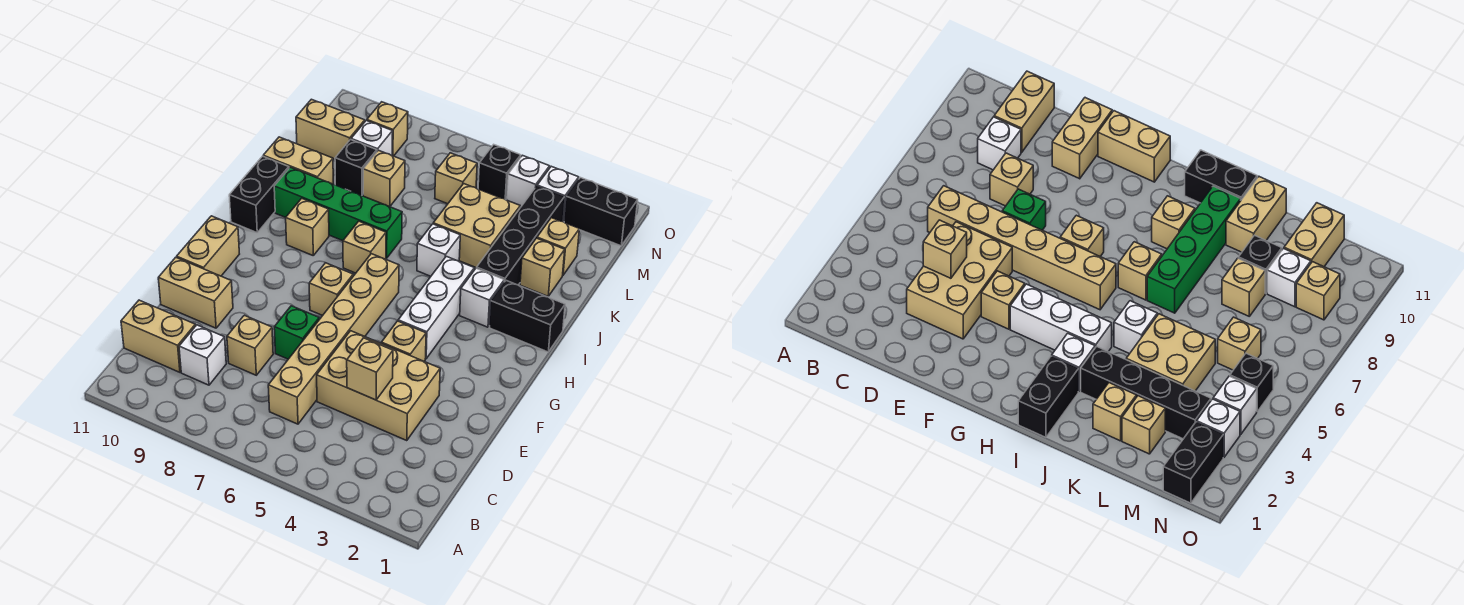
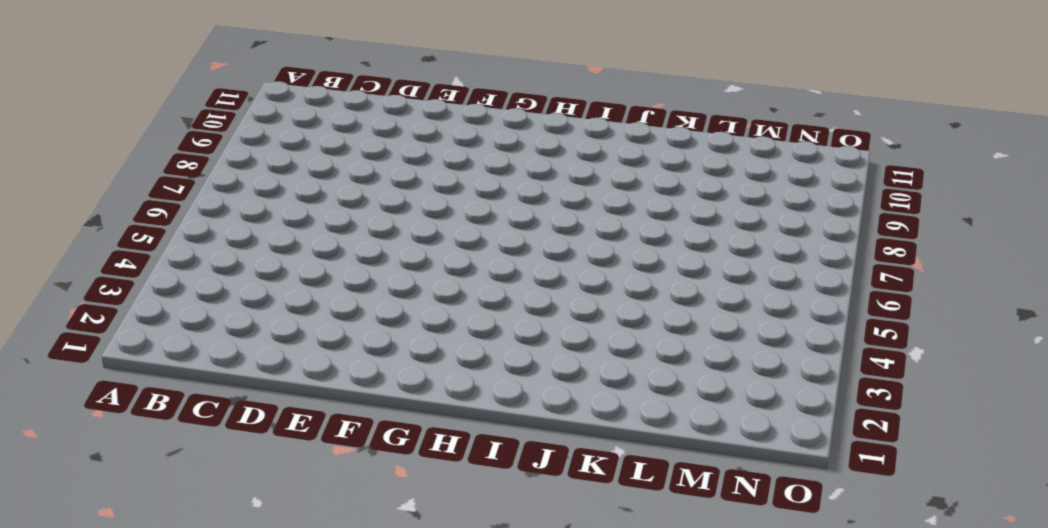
none -> tan brick C6:H6 level 1
none -> white brick C9 level 1
none -> tan brick C10:C11 level 1
none -> tan brick D3:E5 level 1

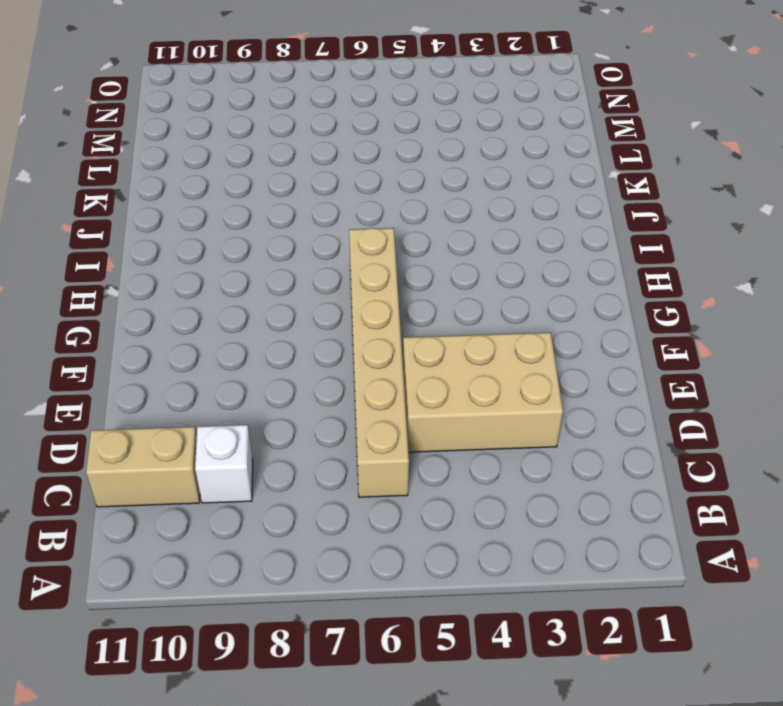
none -> tan brick D8 level 1
none -> green brick E7 level 1
none -> tan brick E10:E11 level 1
none -> tan brick F4 level 1

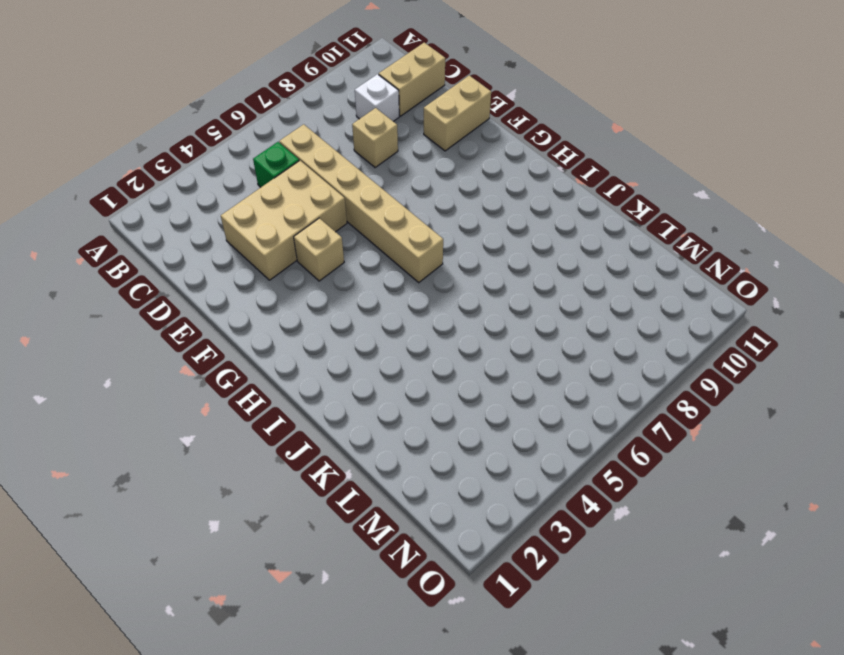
green brick C5 level 1 -> green brick E7 level 1
none -> tan brick F11:G11 level 1
none -> white brick G4:I4 level 1
none -> tan brick G7 level 1
none -> black brick I1:I2 level 1

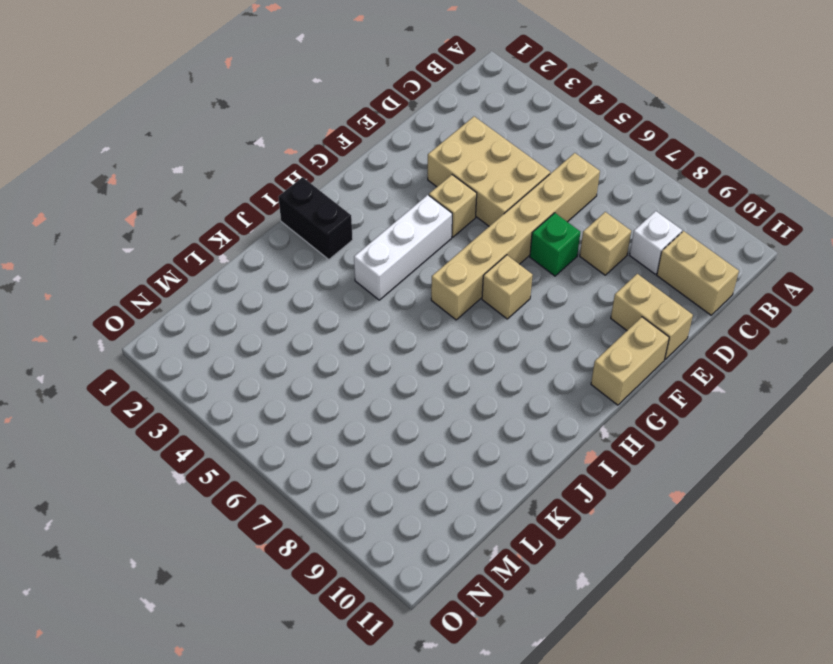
none -> white brick I3 level 1
none -> tan brick I7 level 1
none -> tan brick I9 level 1
none -> black brick I11:J11 level 1

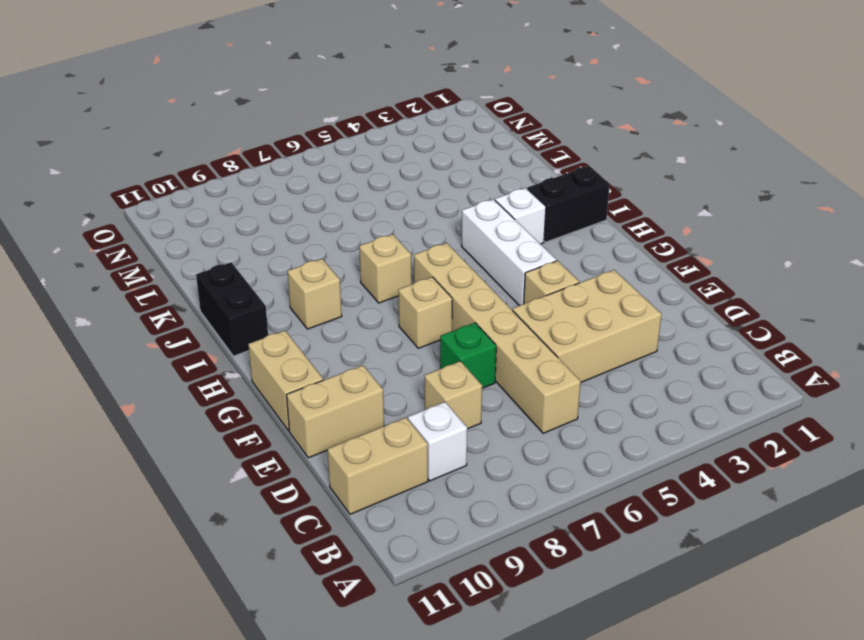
none -> black brick J3:M3 level 1
none -> white brick J5 level 1
none -> green brick J7:J10 level 1
none -> tan brick K2 level 1

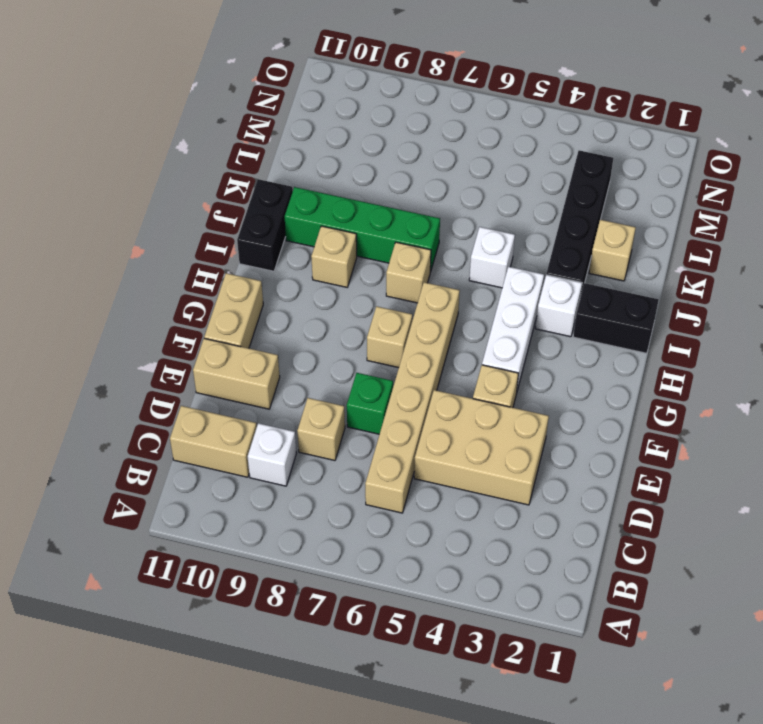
none -> tan brick K4:L5 level 1
none -> tan brick K10:K11 level 1
none -> tan brick L2 level 1
none -> tan brick L8 level 1

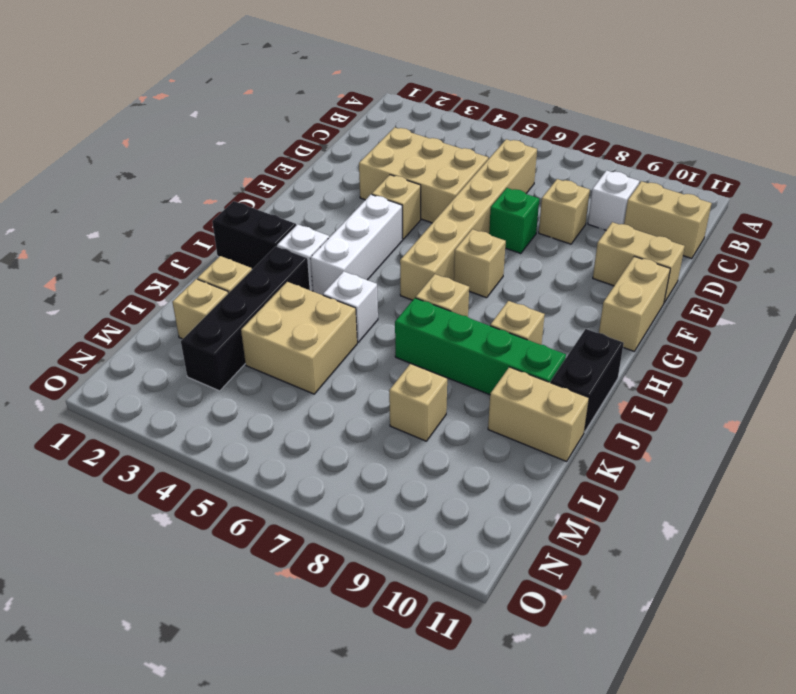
none -> black brick L9 level 1
none -> tan brick M6 level 1
none -> white brick M9 level 1
none -> tan brick M10:M11 level 1

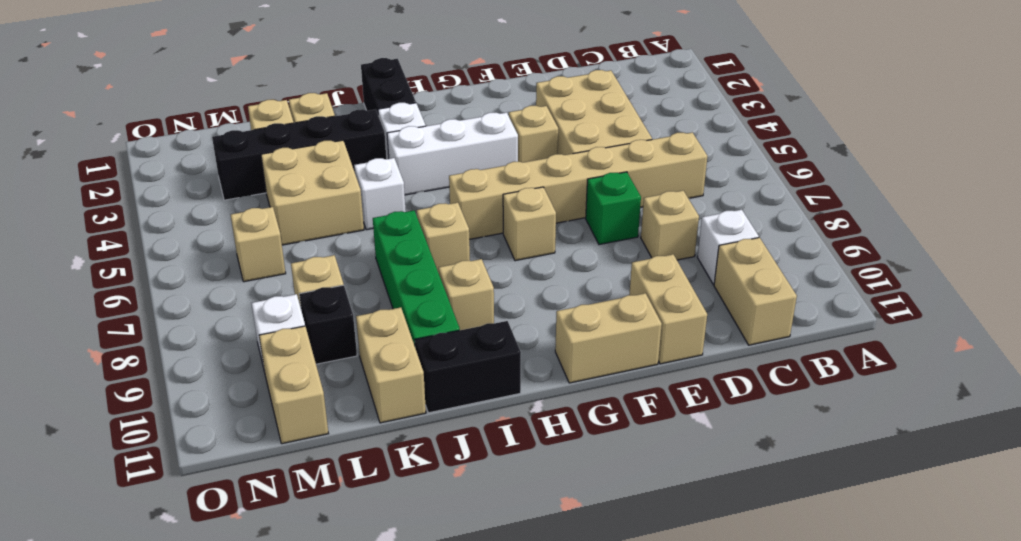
none -> black brick N1:N2 level 1
none -> white brick N3 level 1
none -> white brick N4 level 1
none -> black brick N5 level 1

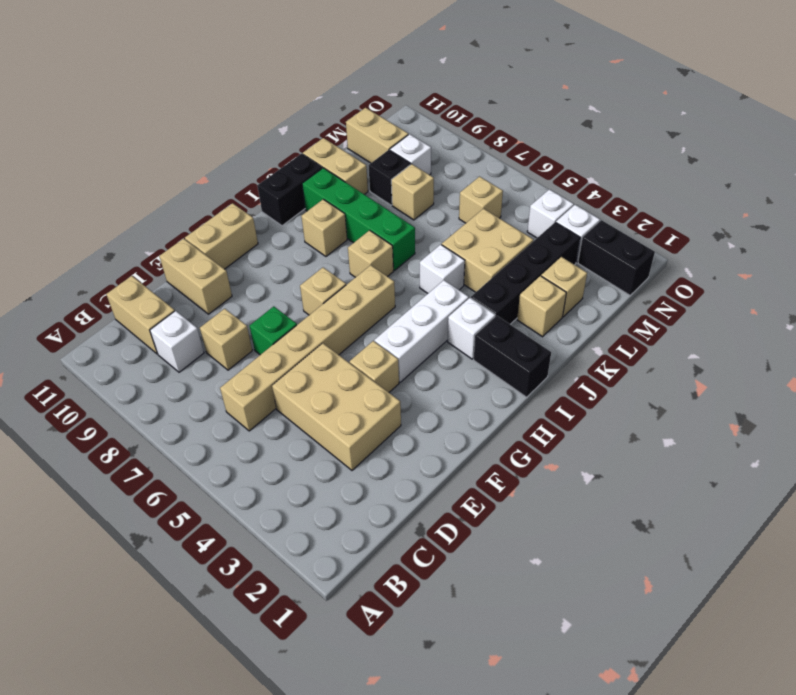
none -> black brick N5 level 1
none -> tan brick N9 level 1
none -> tan brick D4 level 2

